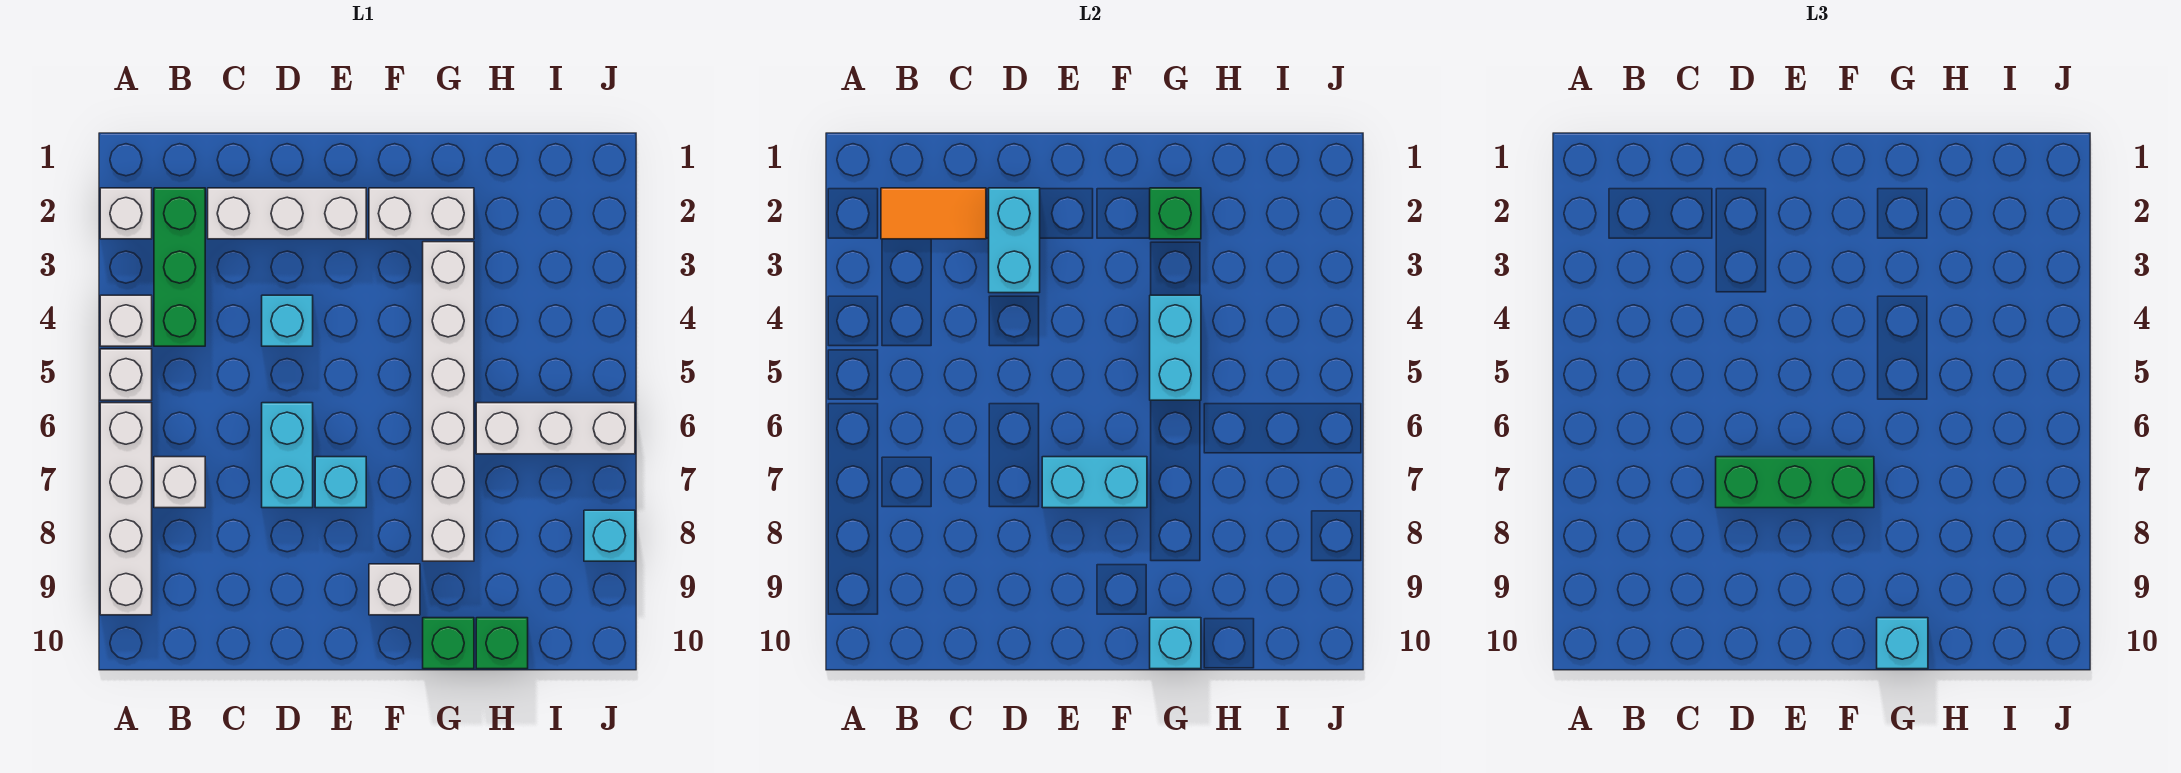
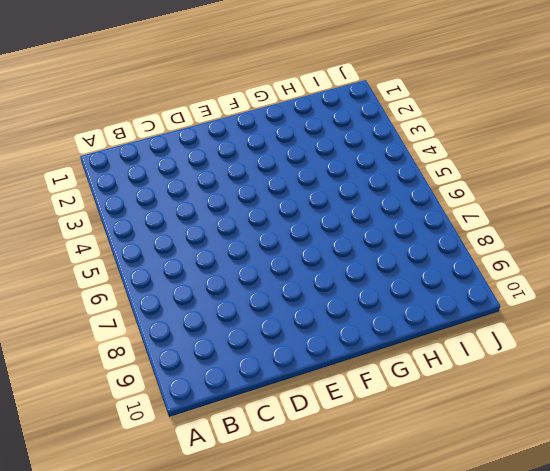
none -> white brick A2 level 1
none -> white brick A4 level 1
none -> white brick A5 level 1

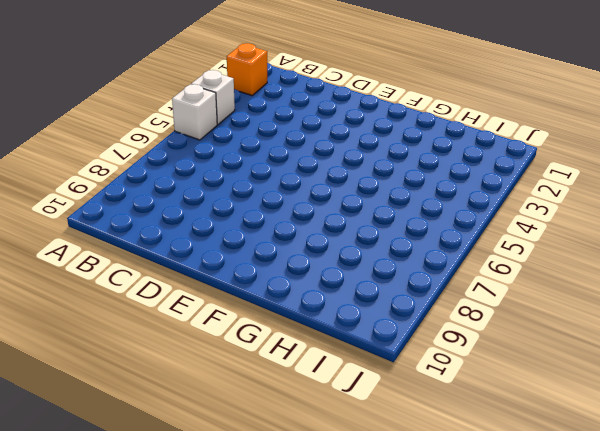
orange brick A2 level 1 -> white brick A2 level 1
none -> white brick A6:A9 level 1
none -> green brick B2:B4 level 1
none -> white brick B7 level 1

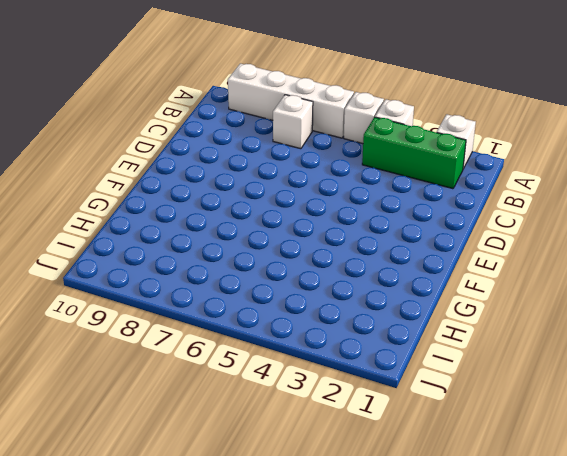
none -> white brick C2:E2 level 1
none -> cyan brick D4 level 1
none -> cyan brick D6:D7 level 1

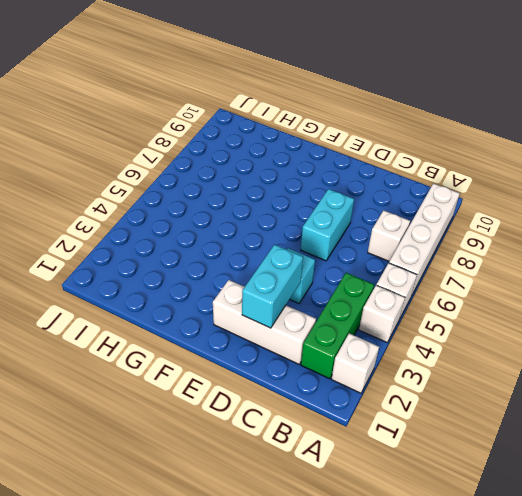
none -> cyan brick E7 level 1
none -> white brick F2:G2 level 1
none -> white brick F9 level 1

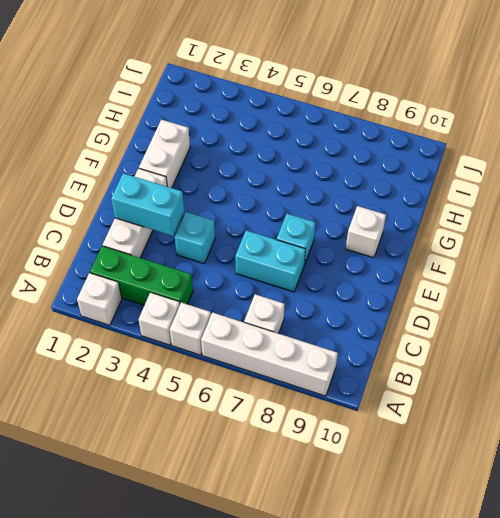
none -> white brick G3:G8 level 1
none -> green brick G10 level 1
none -> white brick H6:J6 level 1

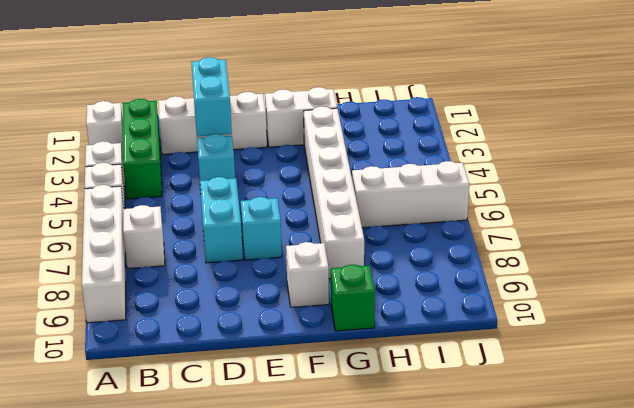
none -> green brick H10 level 1
none -> cyan brick J8 level 1
none -> orange tile B2:C2 level 2

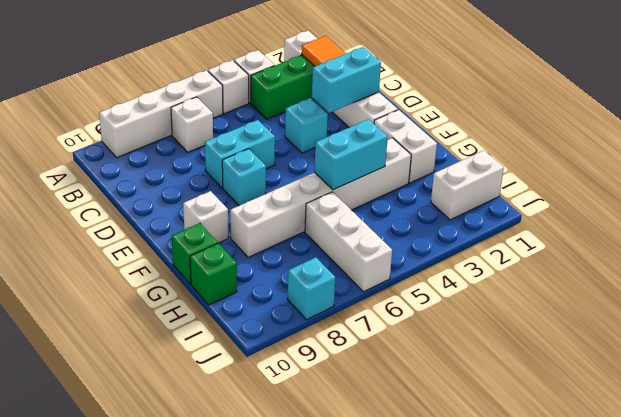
white brick I1:I2 level 1 -> none
none -> cyan brick E7:F7 level 2
none -> green brick G2 level 2
none -> cyan brick G10 level 2

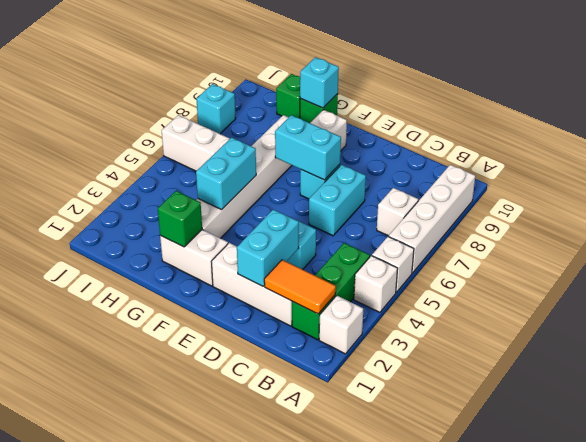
none -> green brick D7:F7 level 3
none -> cyan brick G10 level 3

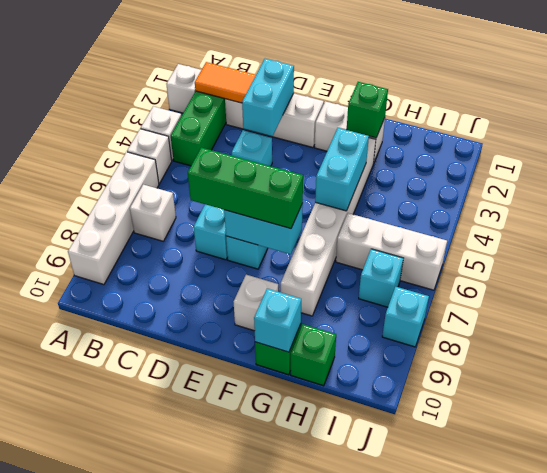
cyan brick I7 level 1 -> cyan brick G10 level 3

